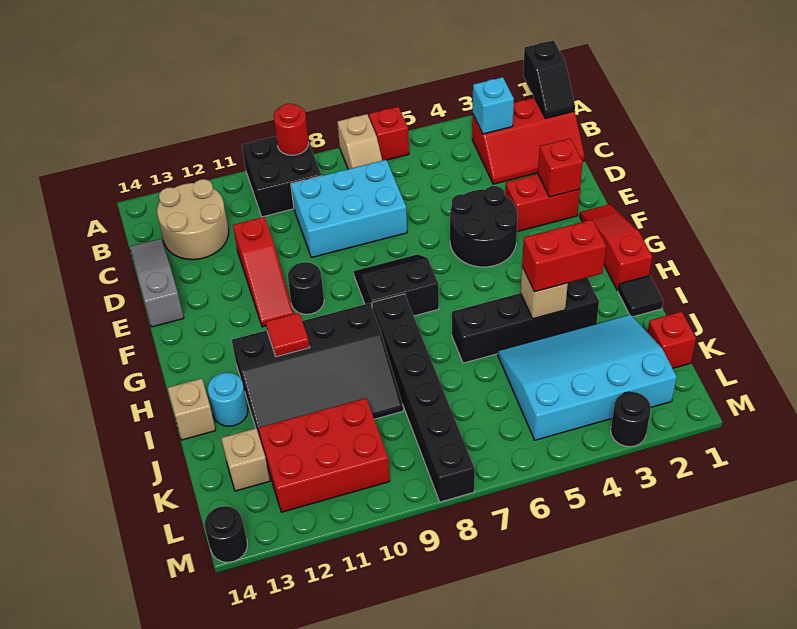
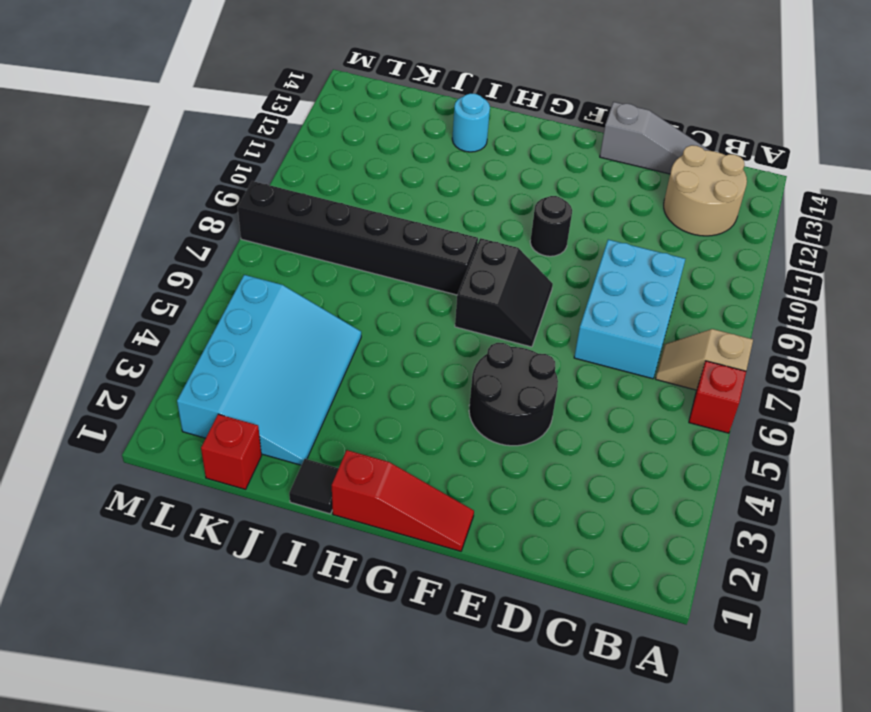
none -> black brick A9:B10 level 1
none -> red slope B1:C3 level 1 top B
none -> red slope D11:F11 level 1 top D
none -> red brick E2:E3 level 1

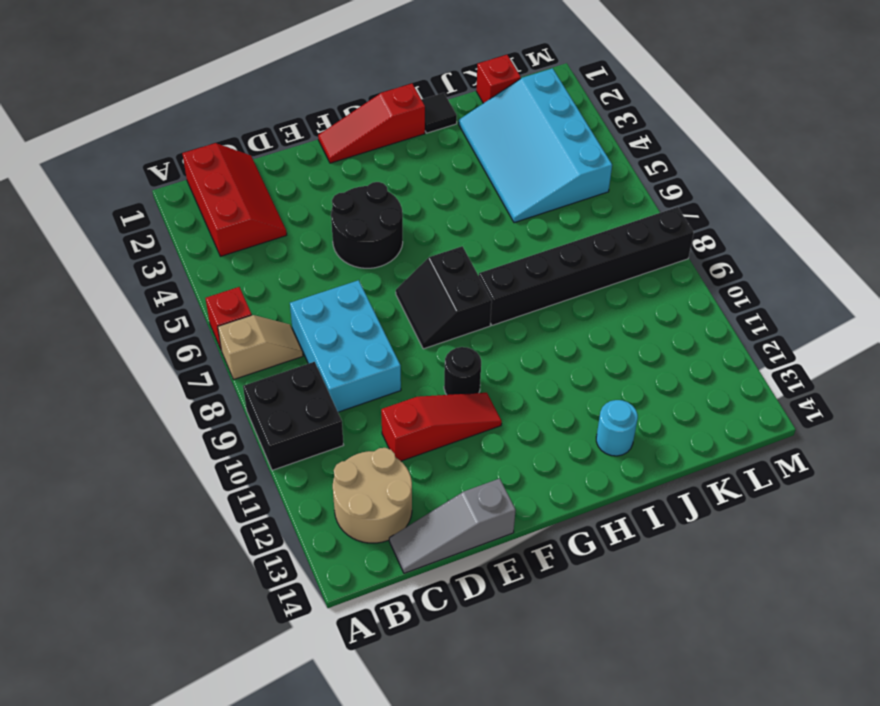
none -> red brick E2:E3 level 1
none -> black slope H9:J12 level 1 top H
none -> black brick I3:I6 level 1
none -> tan brick I14 level 1

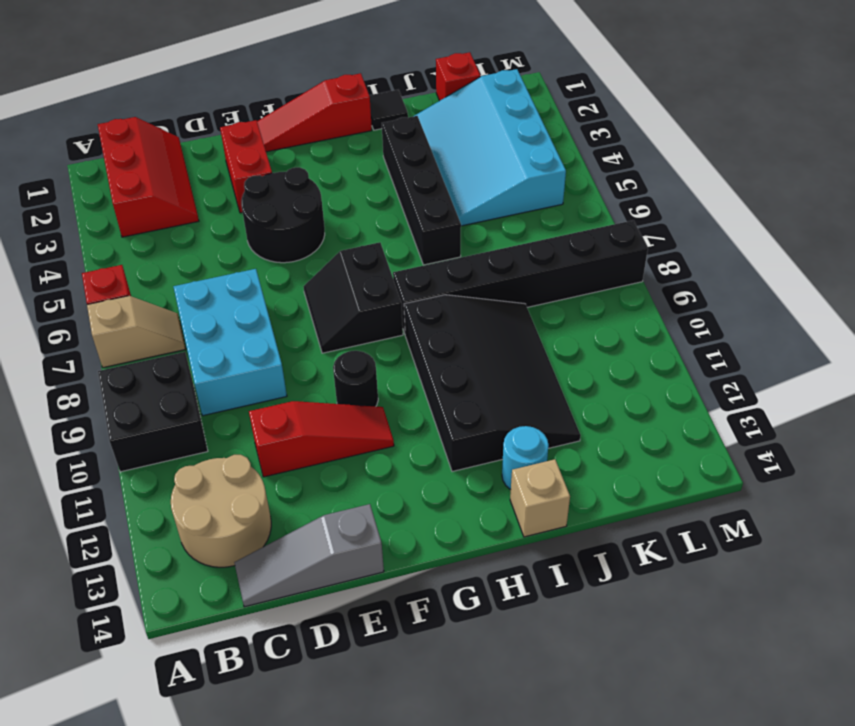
none -> red brick K10:L12 level 1
none -> tan brick K13 level 1
none -> black round brick M3 level 1
none -> black round brick M14 level 1

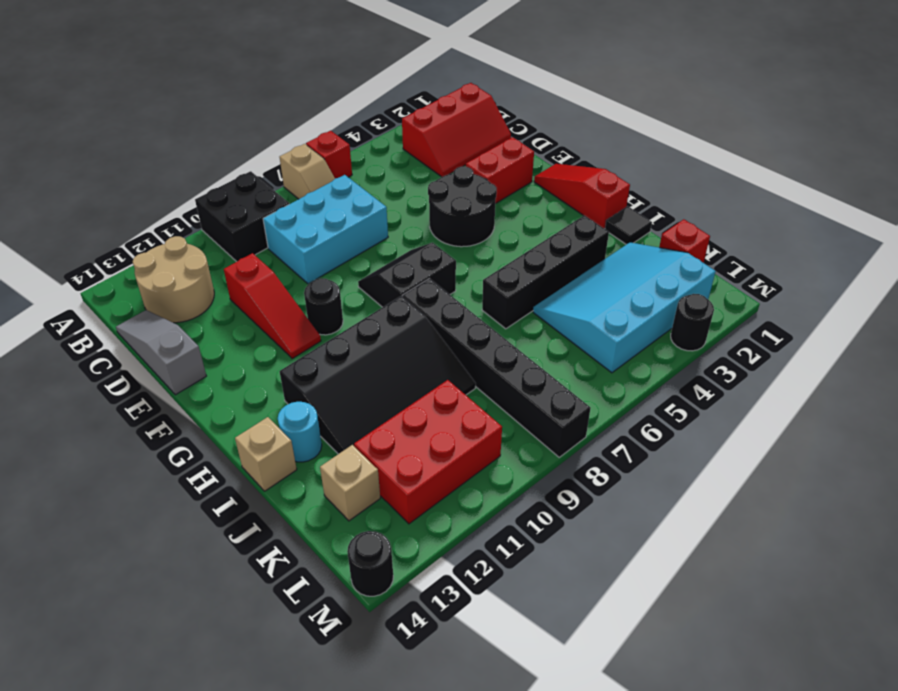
none -> black slope A1:B1 level 2 top A
none -> red round brick A9 level 2
none -> cyan brick B3 level 2
none -> red brick E2 level 2

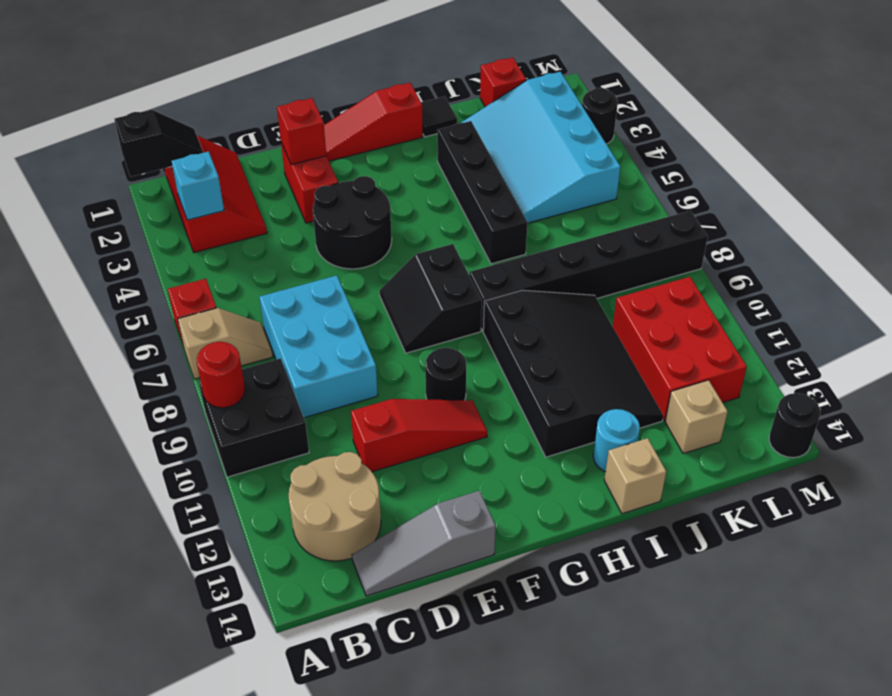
none -> red tile H11 level 2
none -> tan brick I4 level 2
none -> red brick I3:I4 level 3

